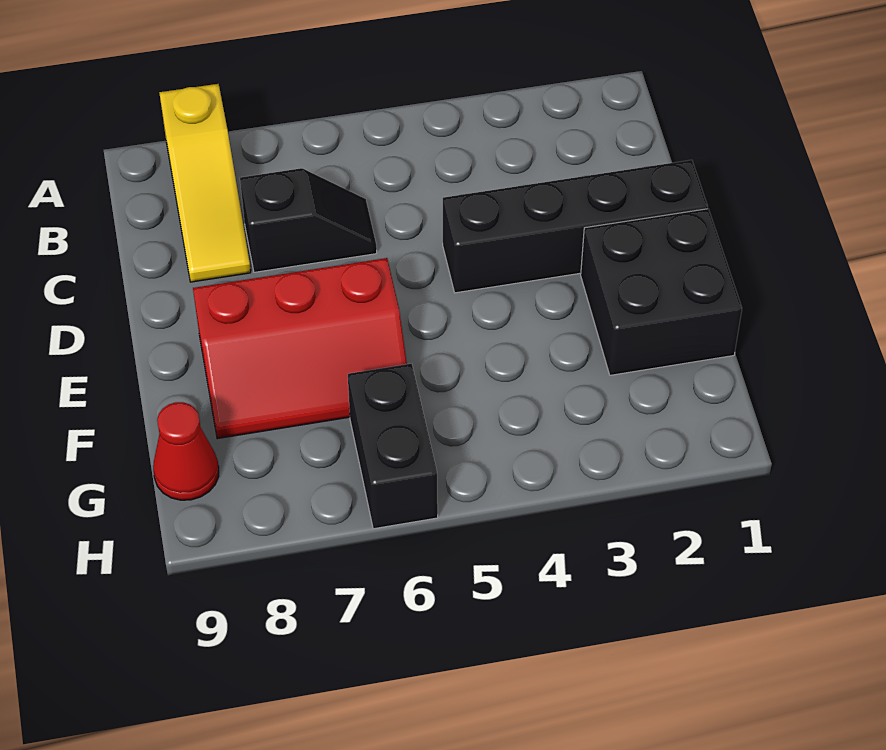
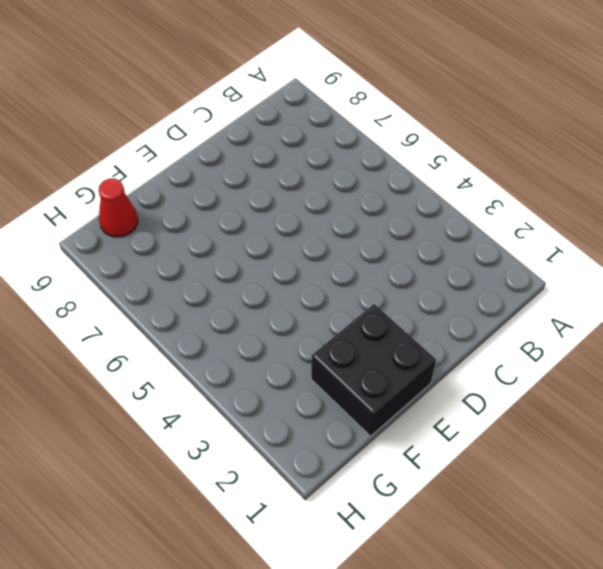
none -> yellow slope A8:C8 level 1 top A
none -> black slope C6:C7 level 1 top 7

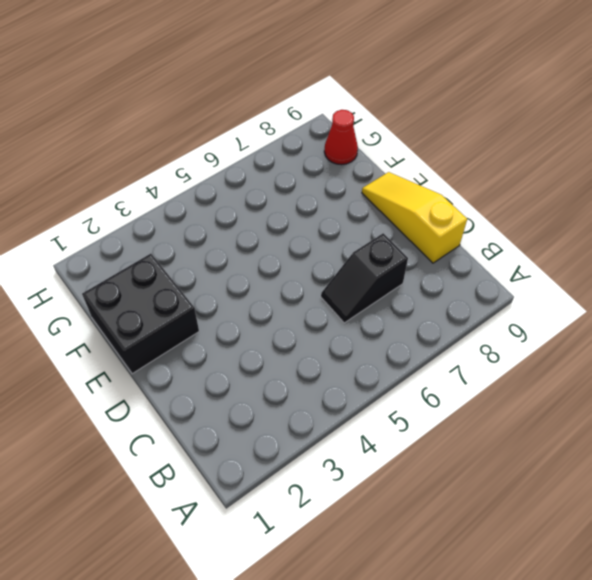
yellow slope C9:E9 level 1 top C -> yellow slope A8:C8 level 1 top A
none -> black brick D1:D4 level 1
none -> red slope E6:F8 level 1 top E

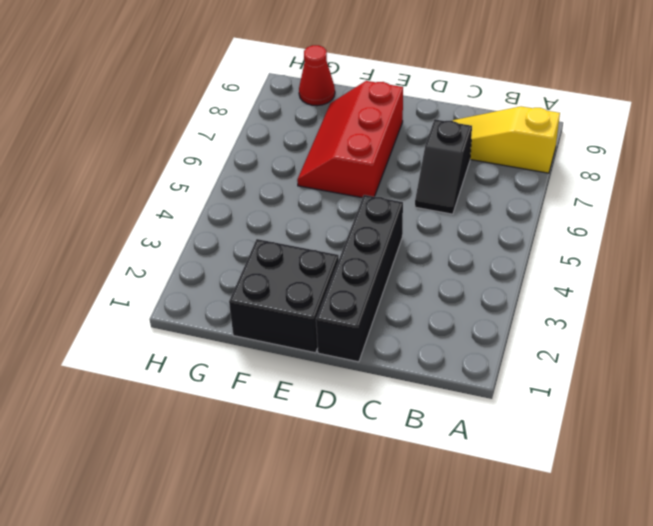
none -> black brick G6:H6 level 1

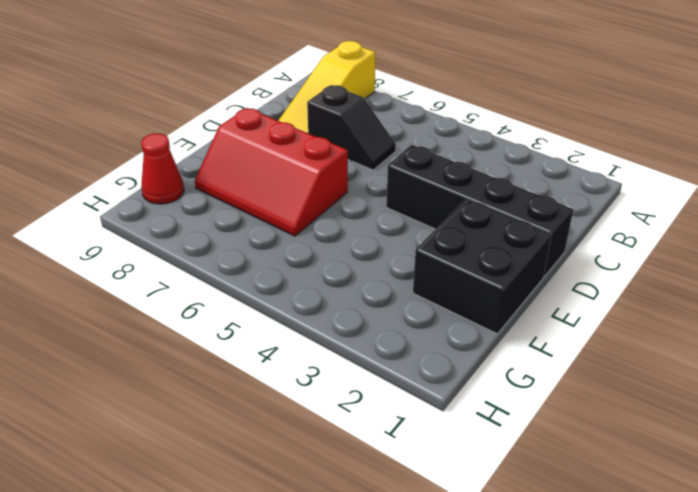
none -> black brick G6:H6 level 1

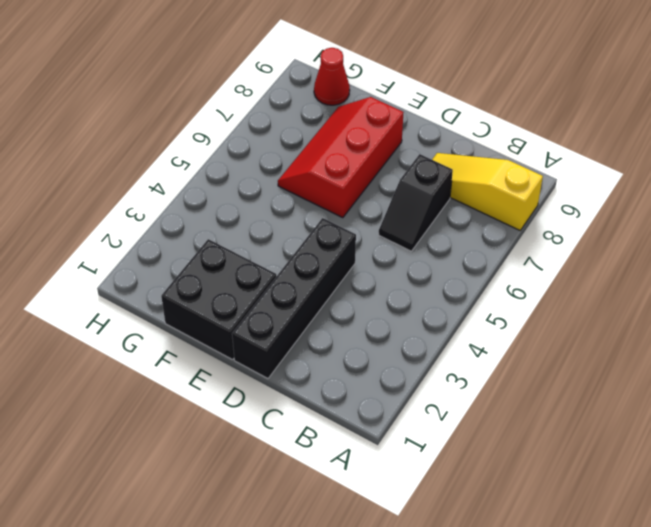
none -> black brick G6:H6 level 1

